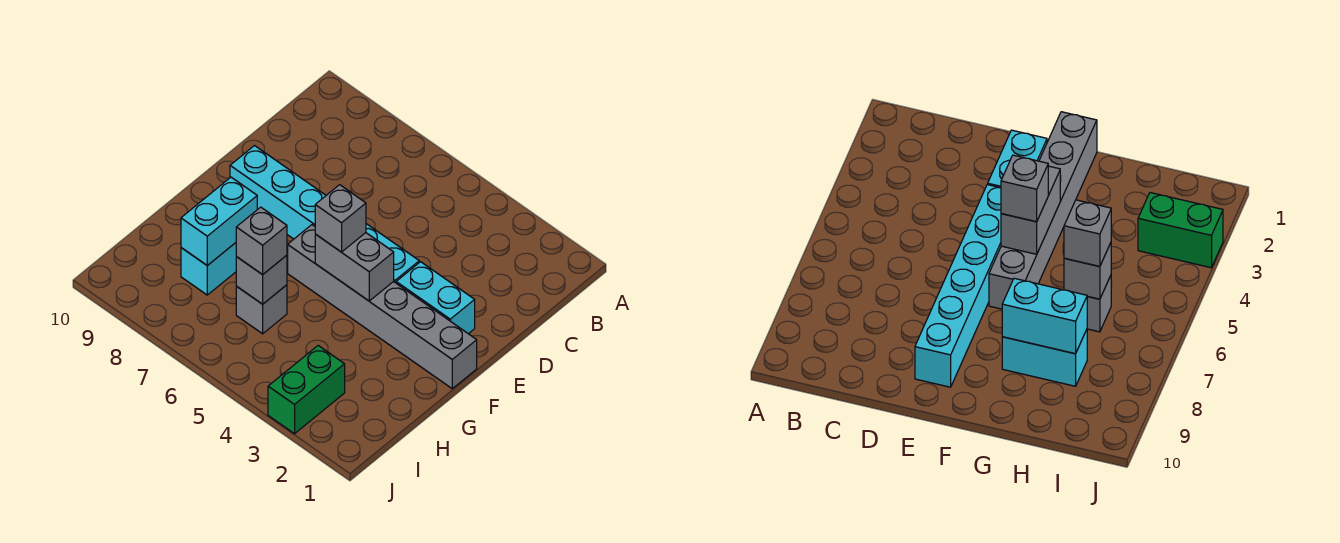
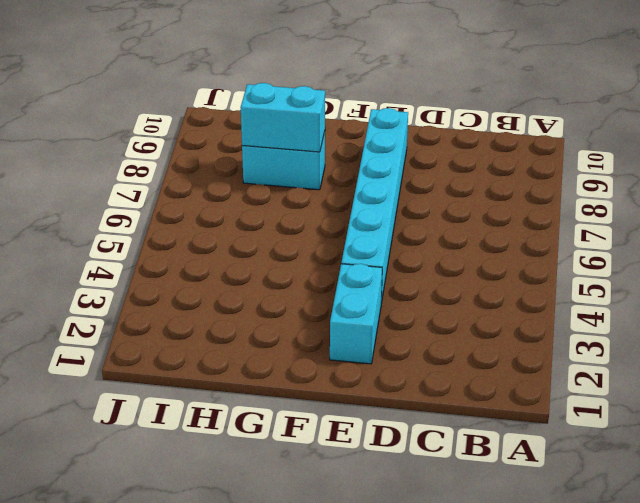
none -> grey brick F1:F6 level 1
none -> grey brick H6 level 1

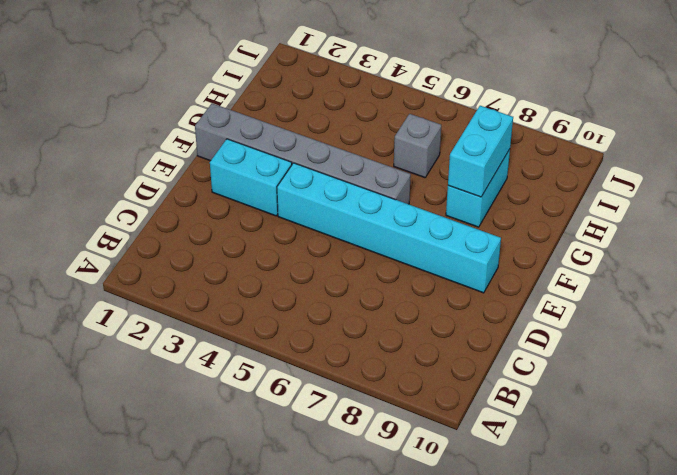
none -> green brick I3:J3 level 1
none -> grey brick F4:F5 level 2

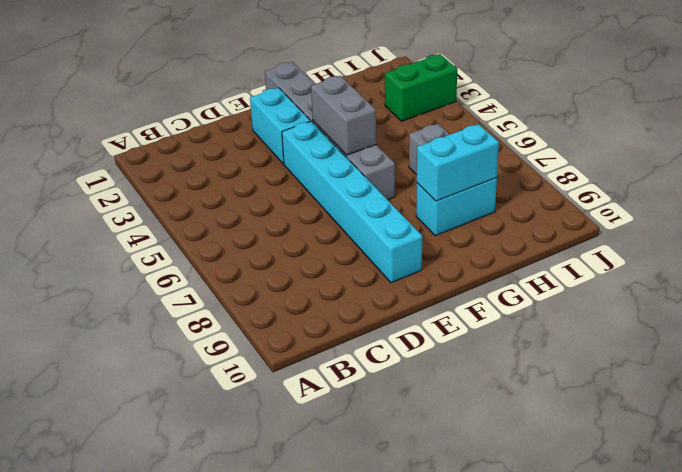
none -> grey brick H6 level 2
none -> grey brick F5 level 3

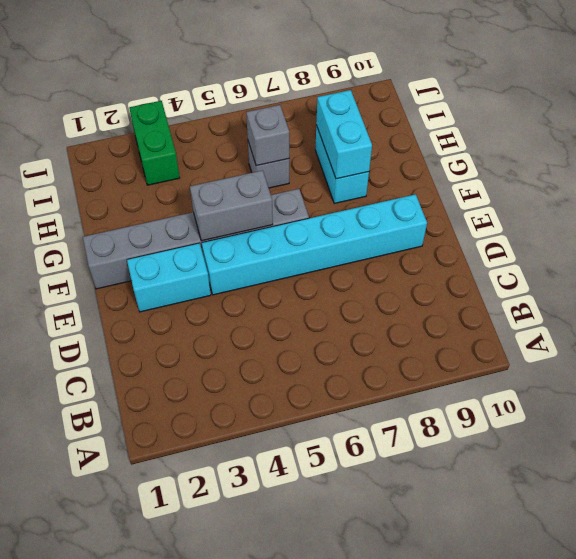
none -> grey brick F5 level 3
none -> grey brick H6 level 3

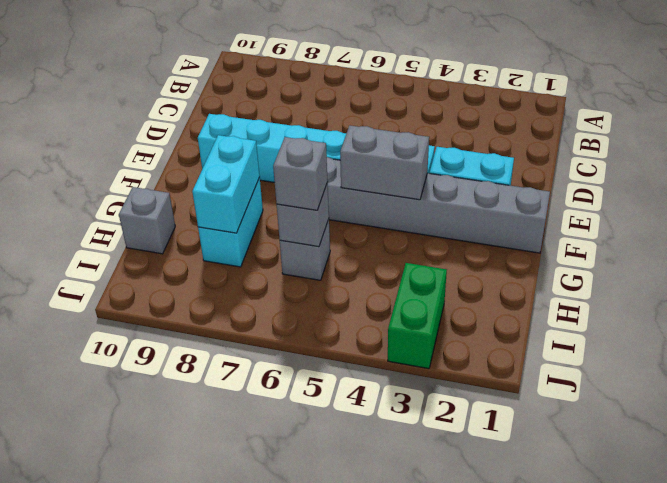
grey brick H10 level 1 -> grey brick F5 level 3

